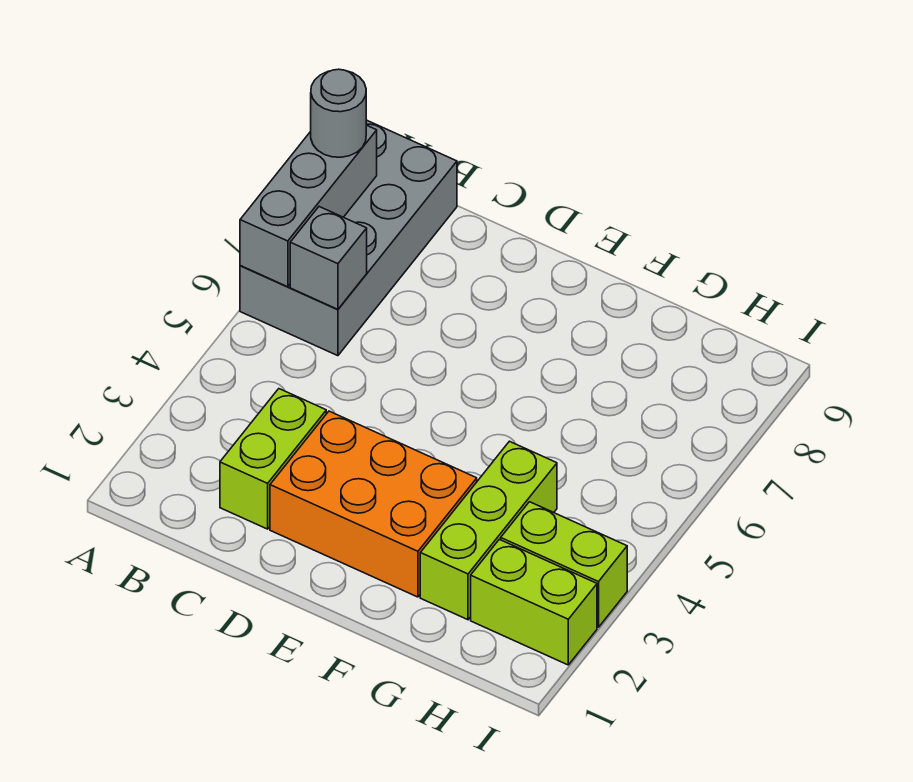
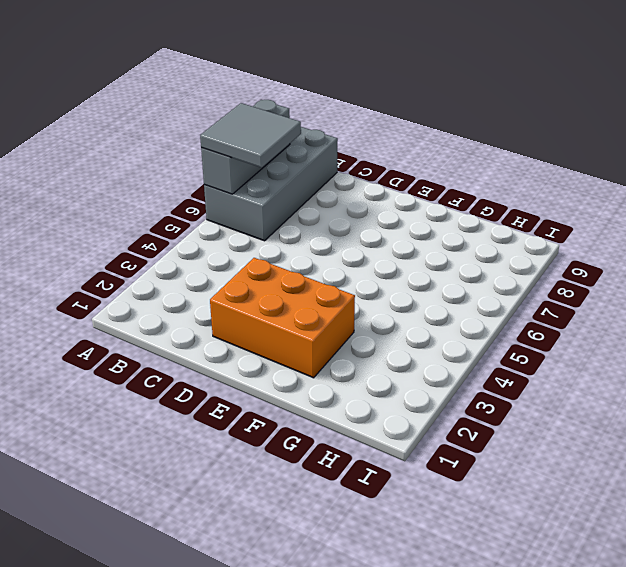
grey tile A6:B7 level 3 -> none
none -> lime brick C2:C3 level 1
none -> lime brick G2:G4 level 1

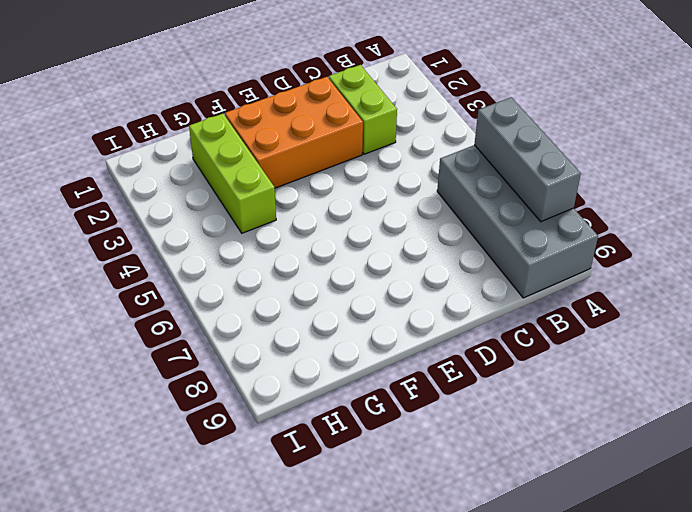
none -> lime brick H2:I2 level 1
none -> lime brick H3:I3 level 1

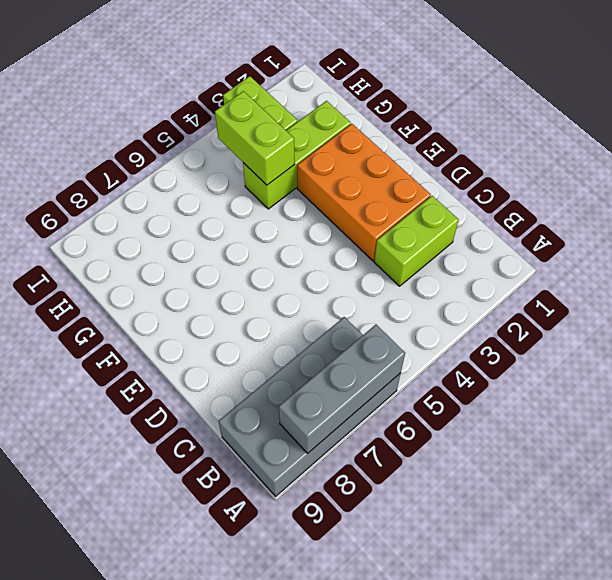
lime brick G4:H4 level 2 -> lime brick H2:I2 level 1
none -> grey brick B6 level 2
none -> grey round brick A8 level 3

